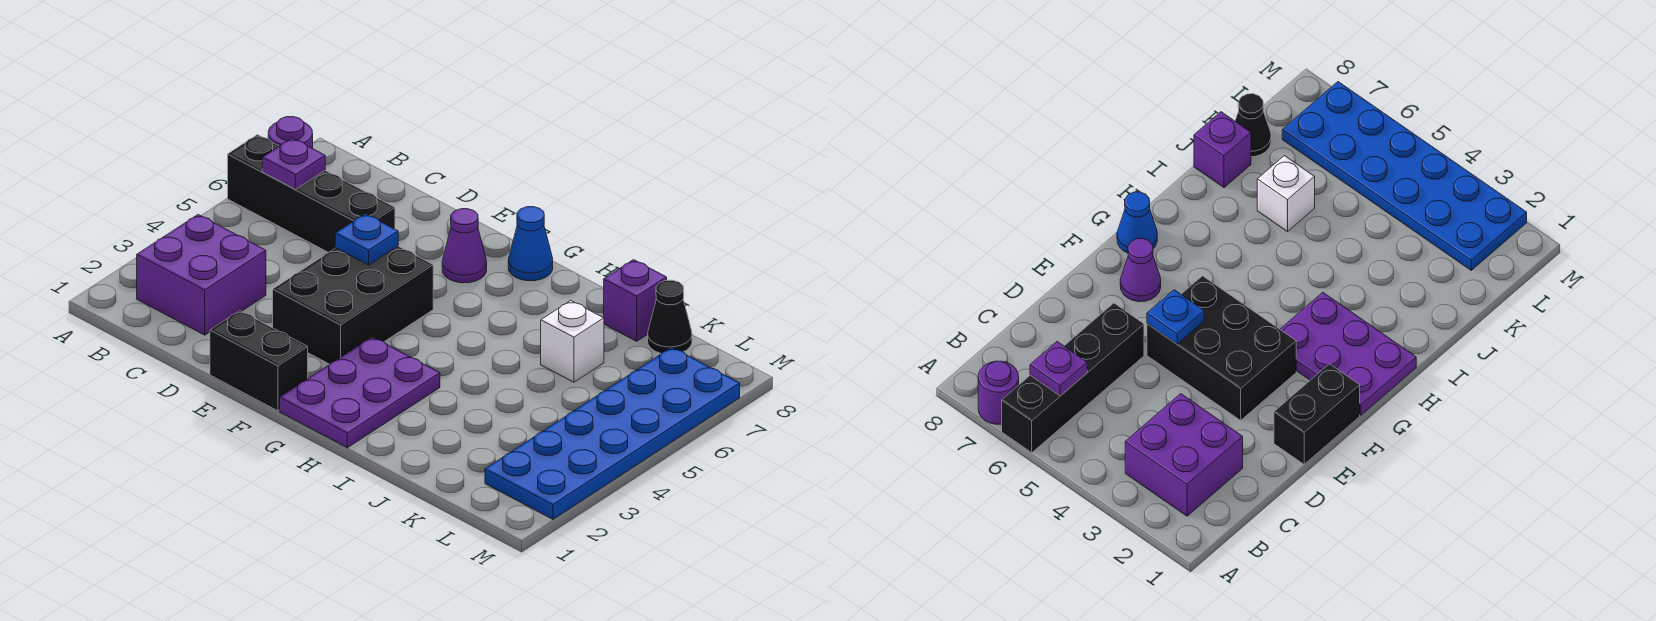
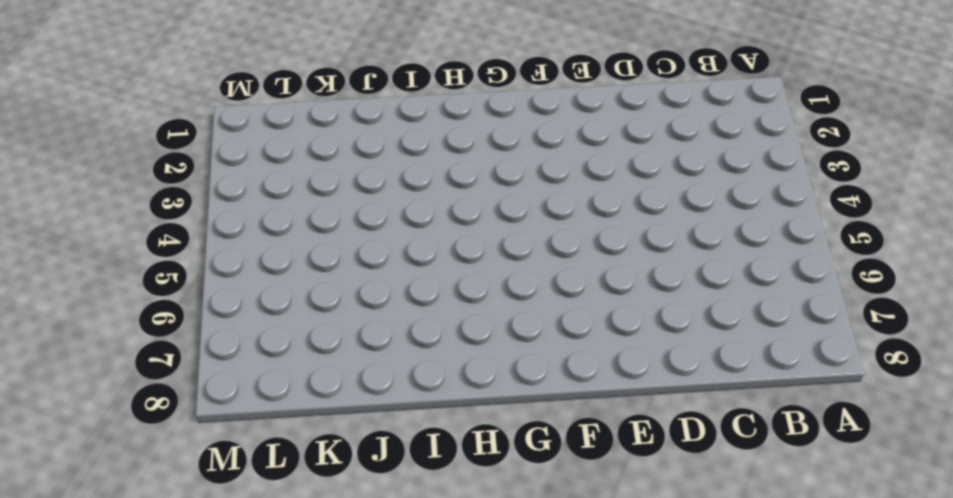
none -> black brick A6:D6 level 1
none -> purple round brick A7 level 1
none -> purple brick B2:C3 level 1

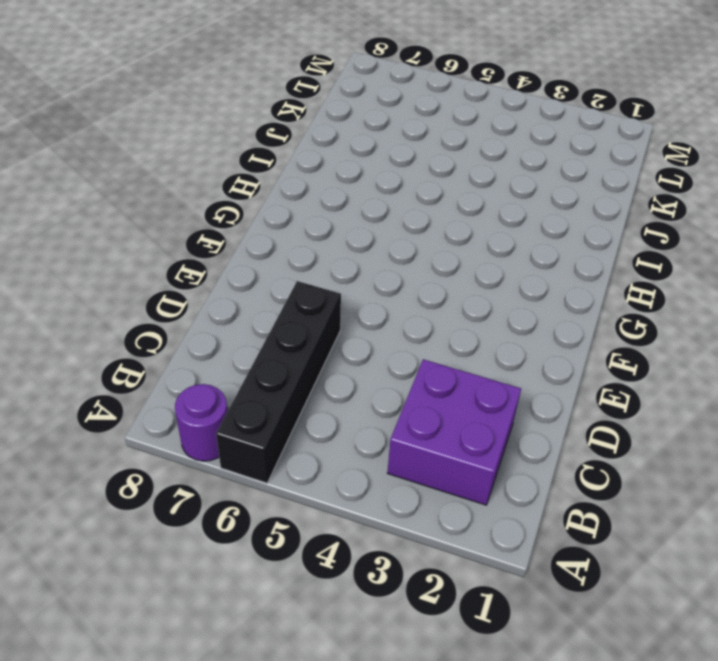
none -> black brick E1:F1 level 1
none -> black brick E3:F5 level 1
none -> purple cone F7 level 1

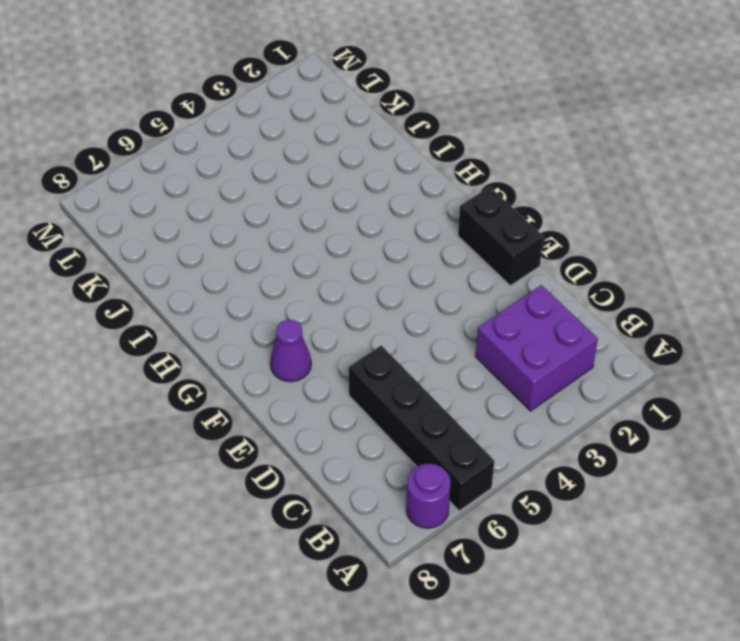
none -> black brick E3:F5 level 1
none -> purple plate G1:H3 level 1
none -> blue cone G8 level 1

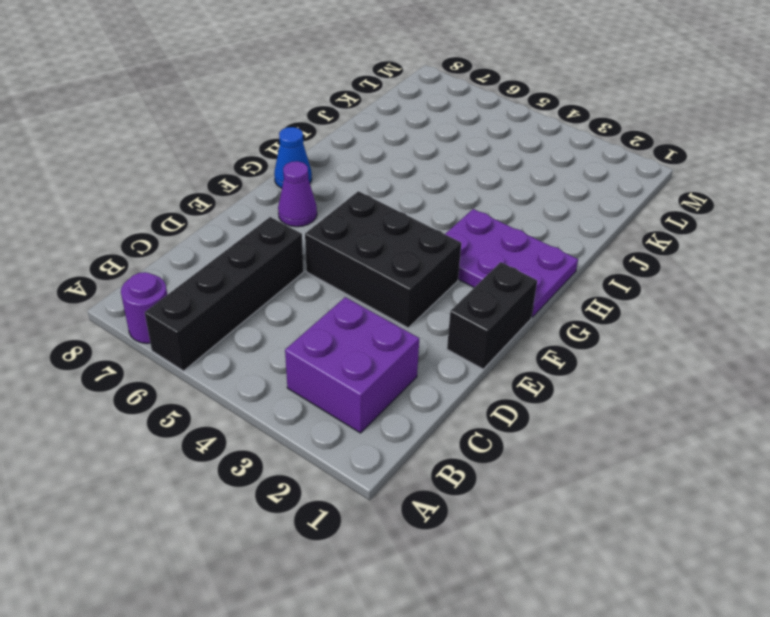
none -> white brick J6 level 1
none -> purple brick J8 level 1
none -> black cone K8 level 1

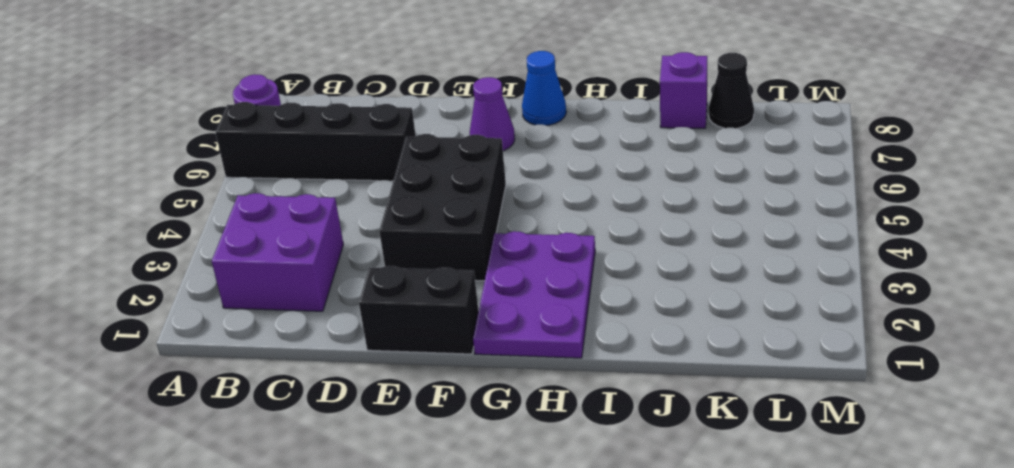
none -> white brick J6 level 1
none -> blue plate L2:M7 level 1
none -> purple plate B6 level 2

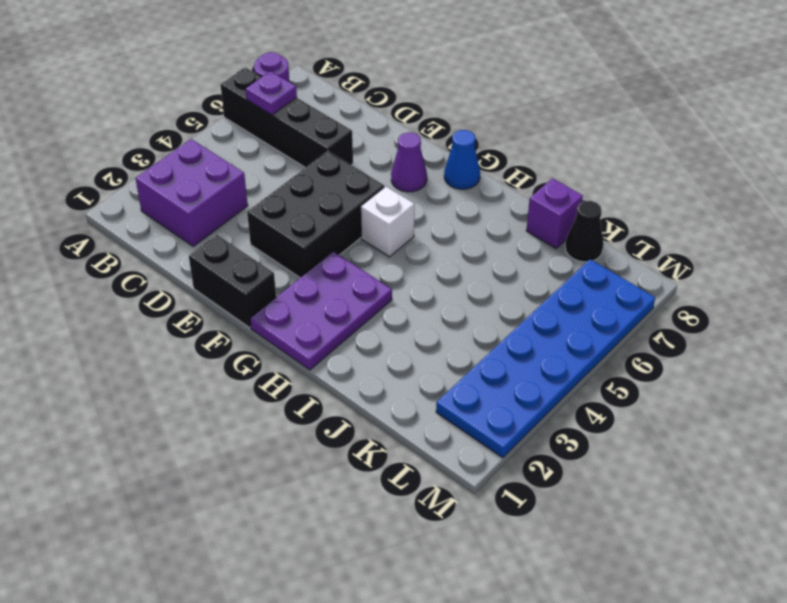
white brick G5 level 1 -> white brick J6 level 1
none -> blue plate E5 level 2

